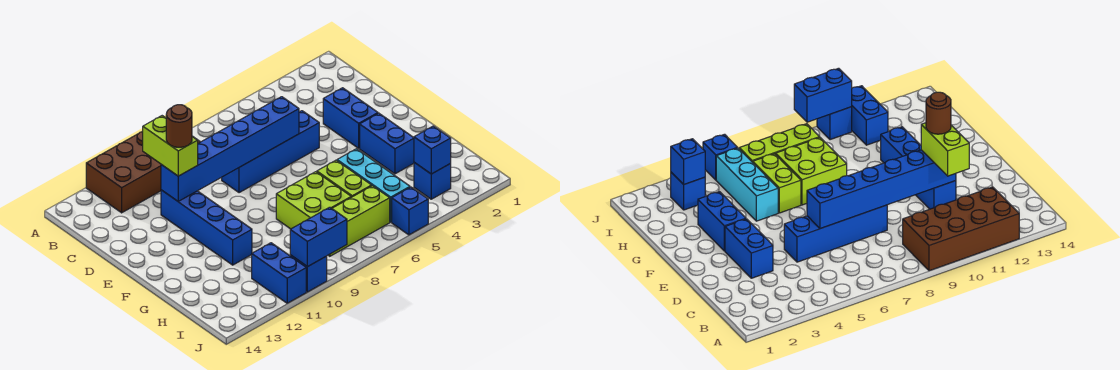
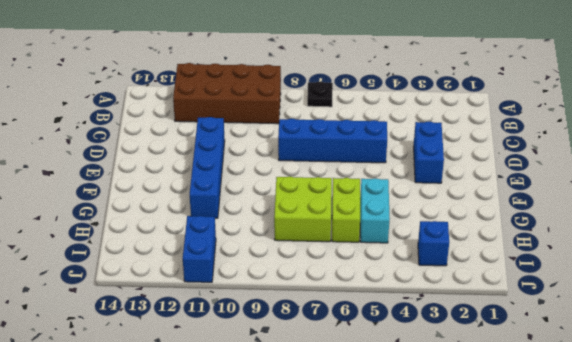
black plate A7 level 1 -> none
cyan brick G5:H5 level 1 -> cyan brick G5:I5 level 1
none -> blue brick F3:G3 level 1
none -> lime brick I6:I8 level 1
none -> blue brick J5 level 1

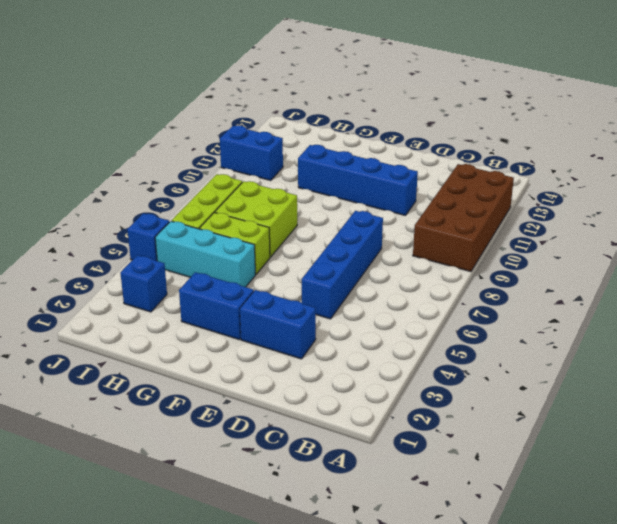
none -> blue brick J10 level 1
none -> blue brick D6:D11 level 2
none -> blue brick I3 level 2

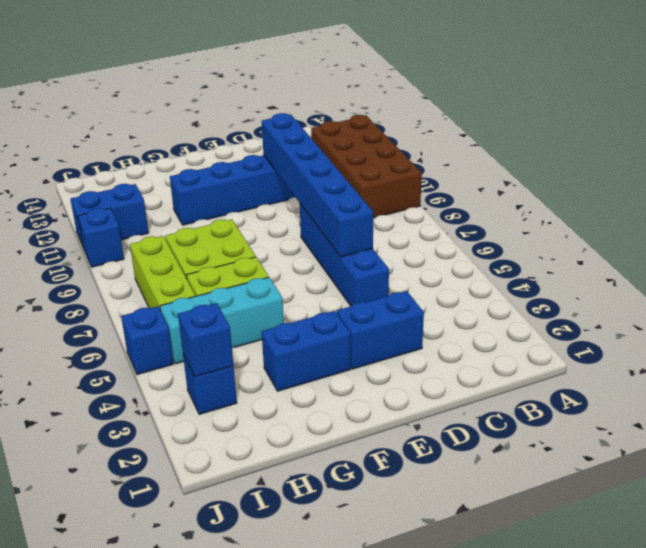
none -> blue brick J9:J10 level 2
none -> lime brick C11:D11 level 3
none -> brown round brick D11 level 4

